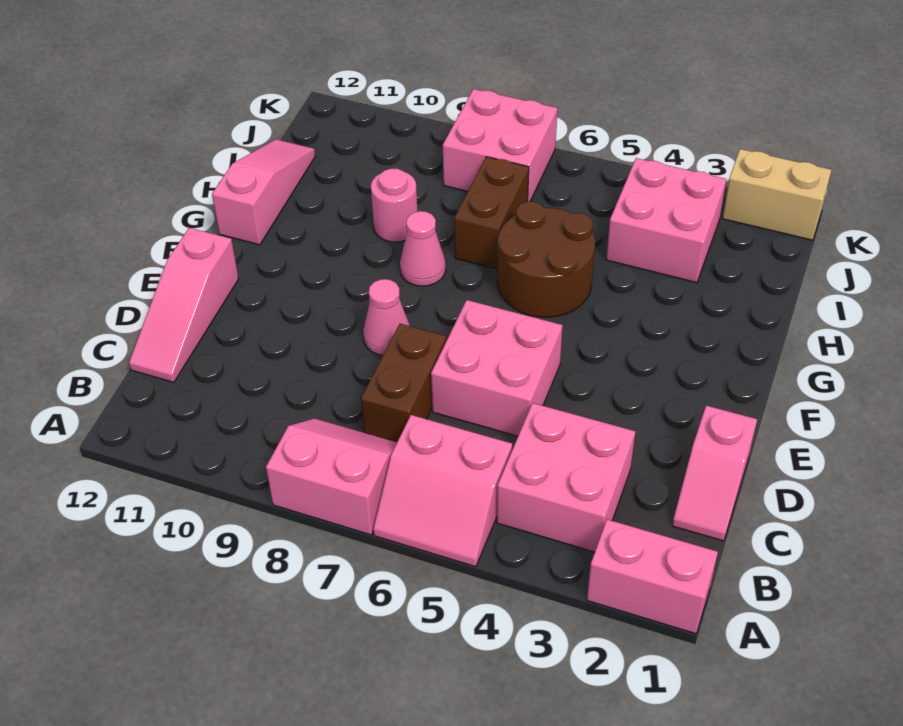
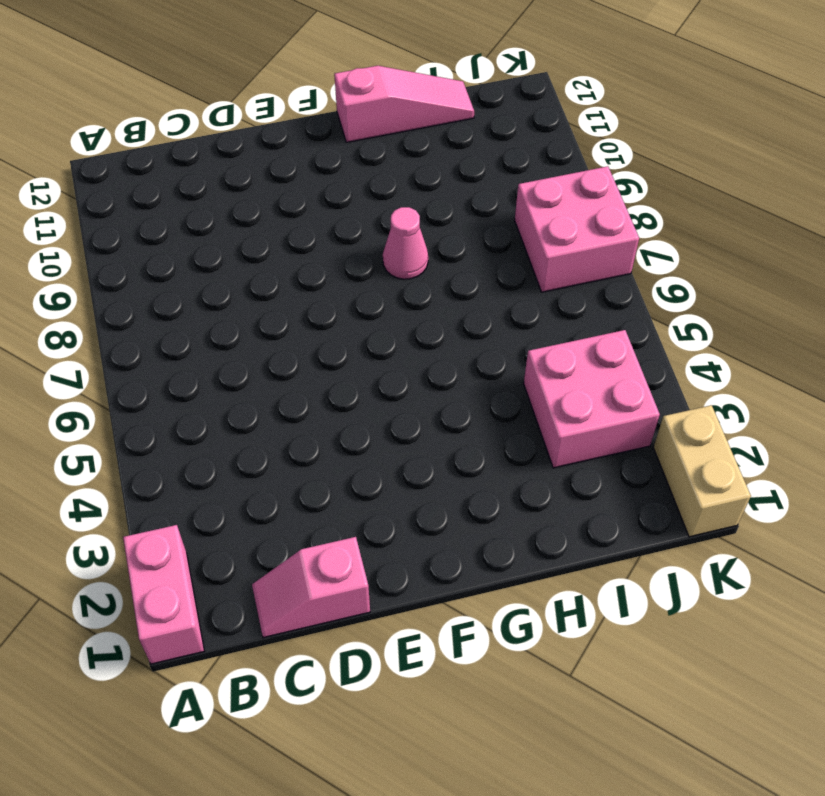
none -> pink slope A5:B6 level 1 top B
none -> pink slope A7:B8 level 1 top A
none -> pink brick B3:C4 level 1

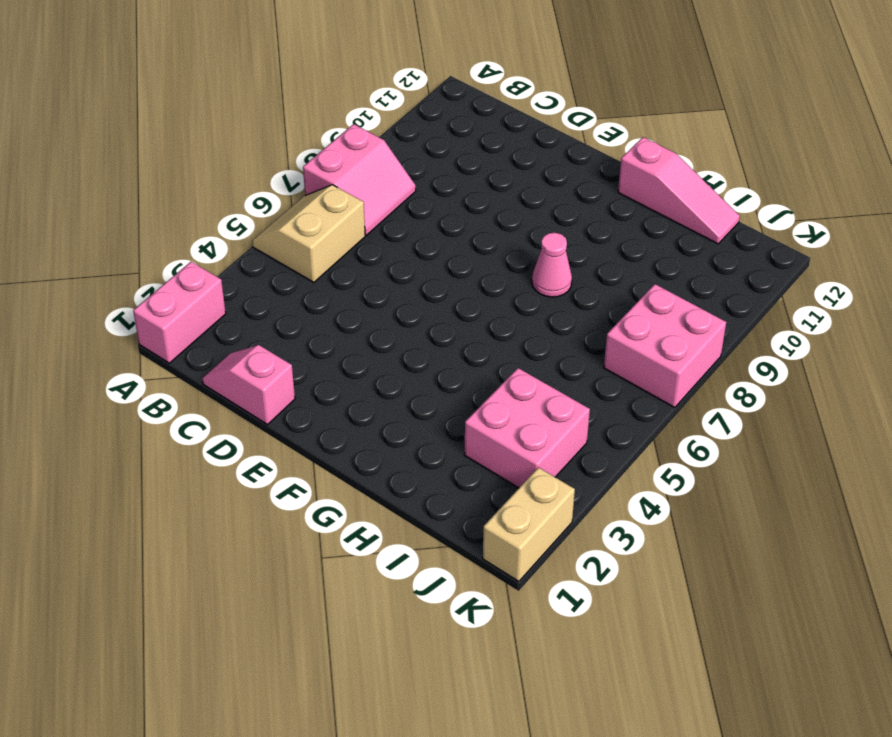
tan slope A5:B6 level 1 top B -> pink slope A5:B6 level 1 top B
none -> pink brick B3:C4 level 1
none -> brown brick C7:D7 level 1
none -> pink slope C12:E12 level 1 top E

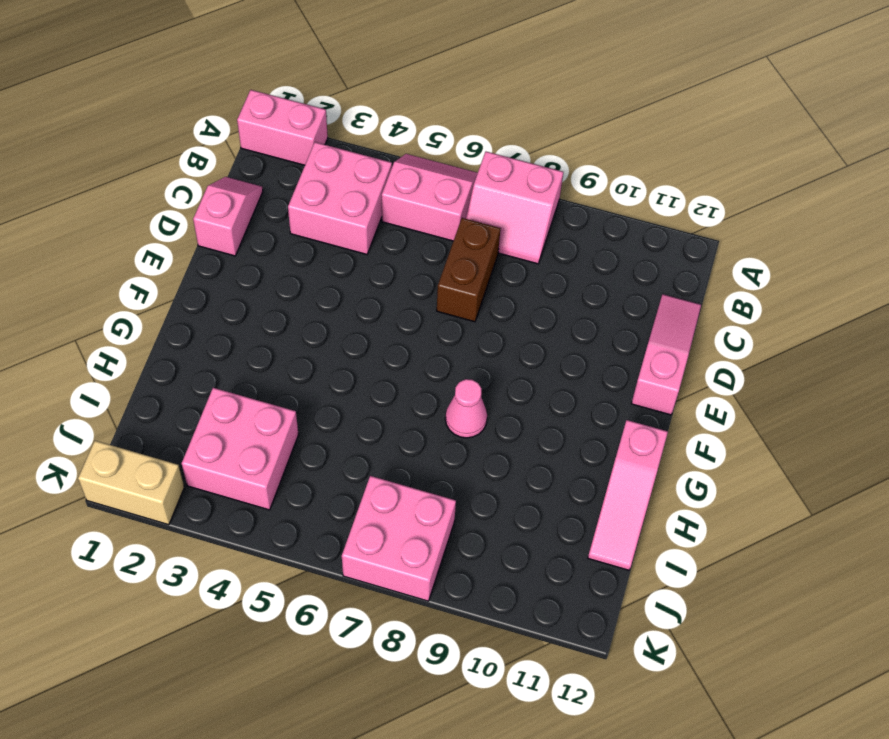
none -> pink brick D5:E6 level 1
none -> pink cone E8 level 1
none -> brown round brick G5:H6 level 1

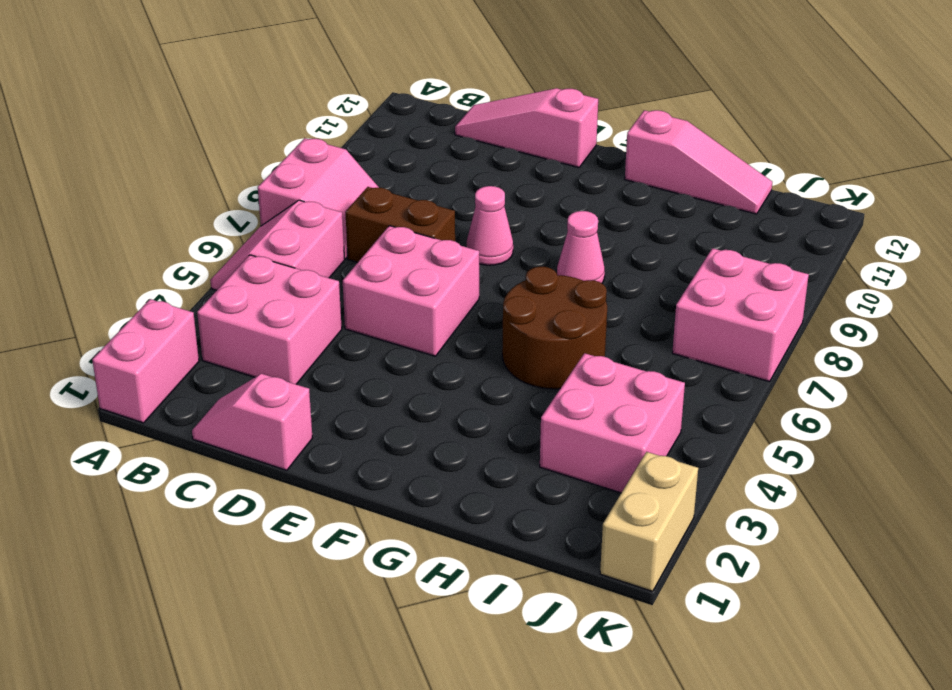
none -> brown brick H7:I7 level 1
none -> pink round brick H9 level 1

